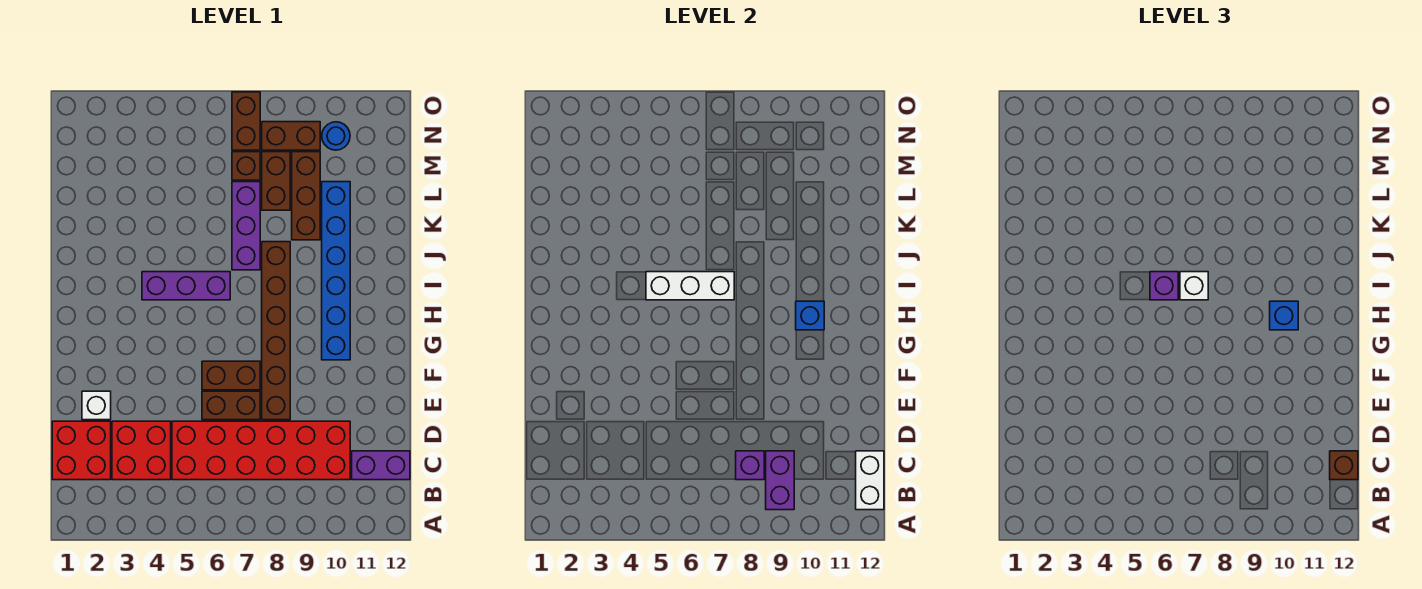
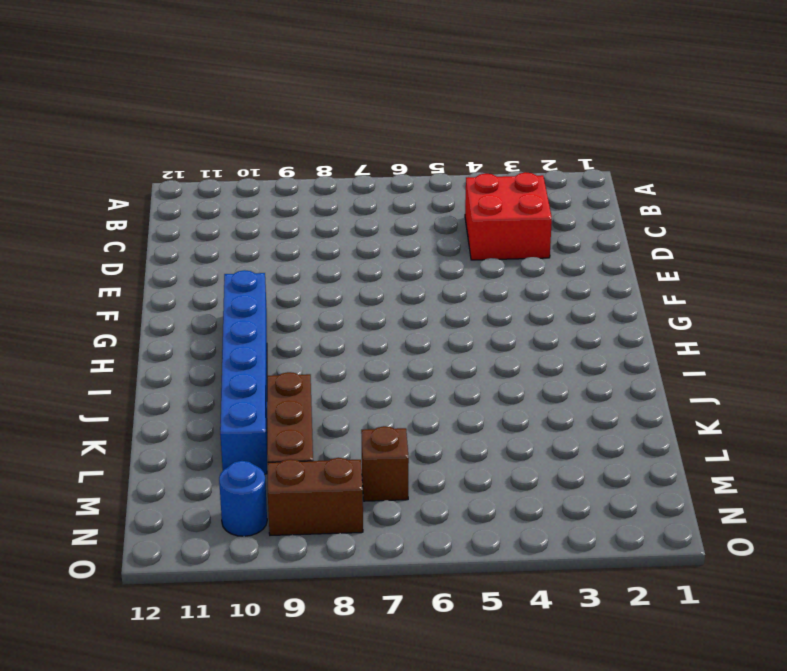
none -> red brick C1:D2 level 1
none -> red brick C5:D10 level 1
none -> purple brick C11:C12 level 1

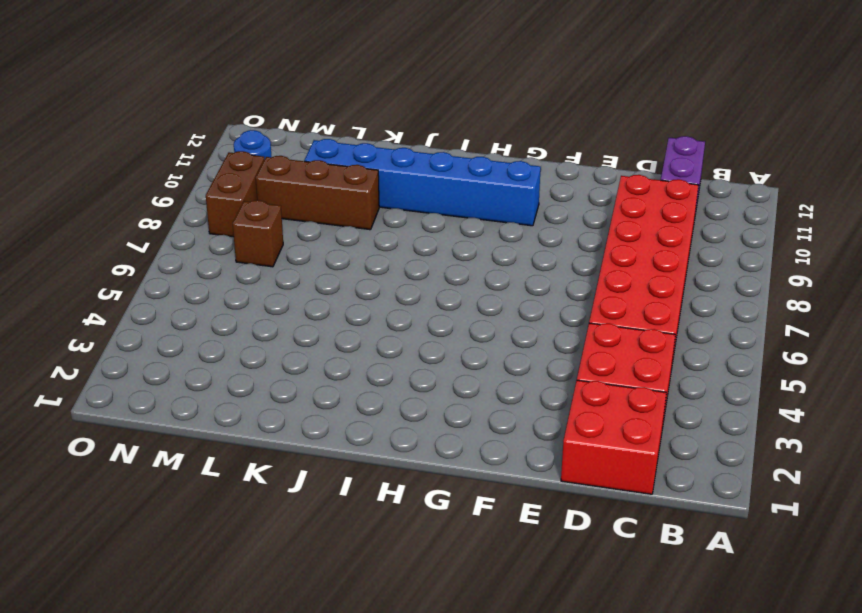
none -> white brick E2 level 1
none -> brown brick E6:E7 level 1
none -> brown brick E8:J8 level 1

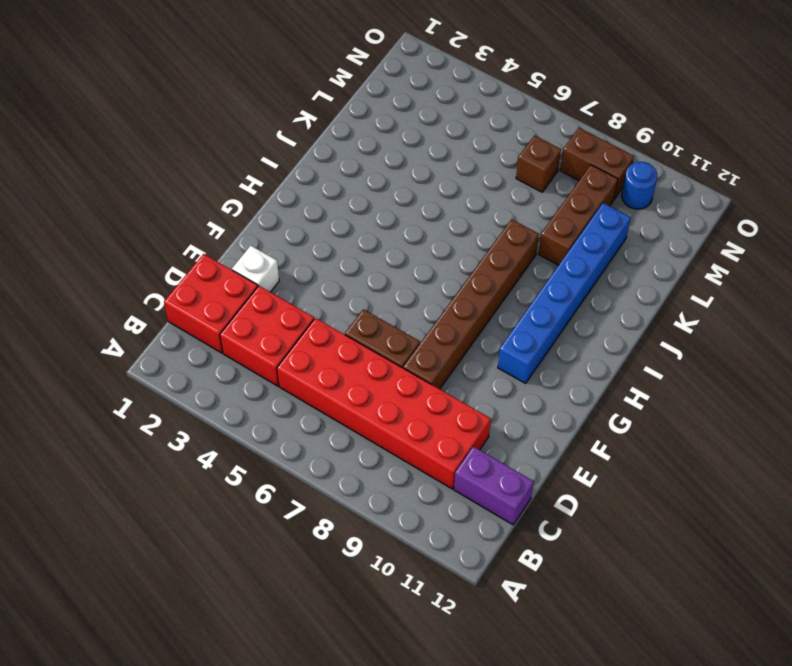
none -> brown brick F6:F7 level 1
none -> purple brick I4:I6 level 1
none -> purple brick J7:L7 level 1

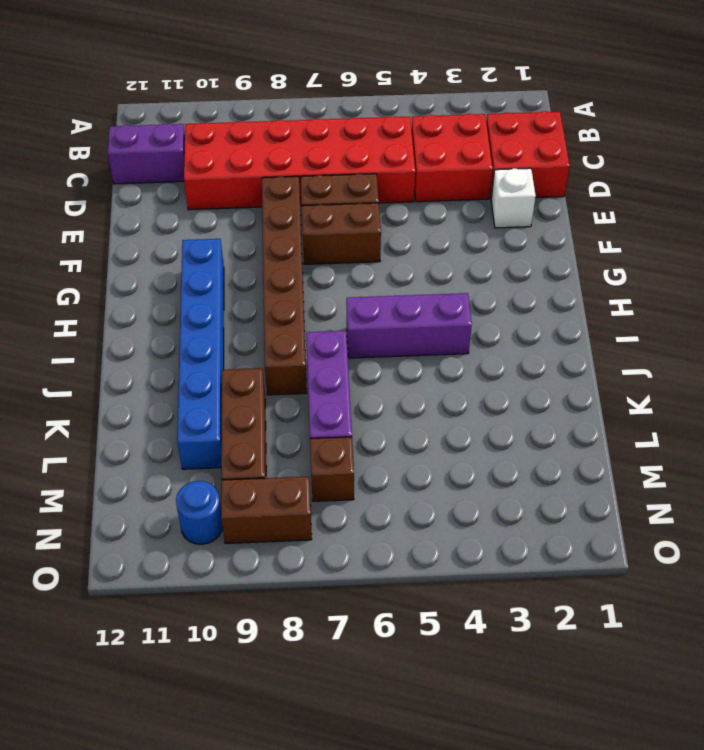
none -> brown brick L8:M8 level 1
none -> brown brick N7:O7 level 1
none -> purple brick B9:C9 level 2

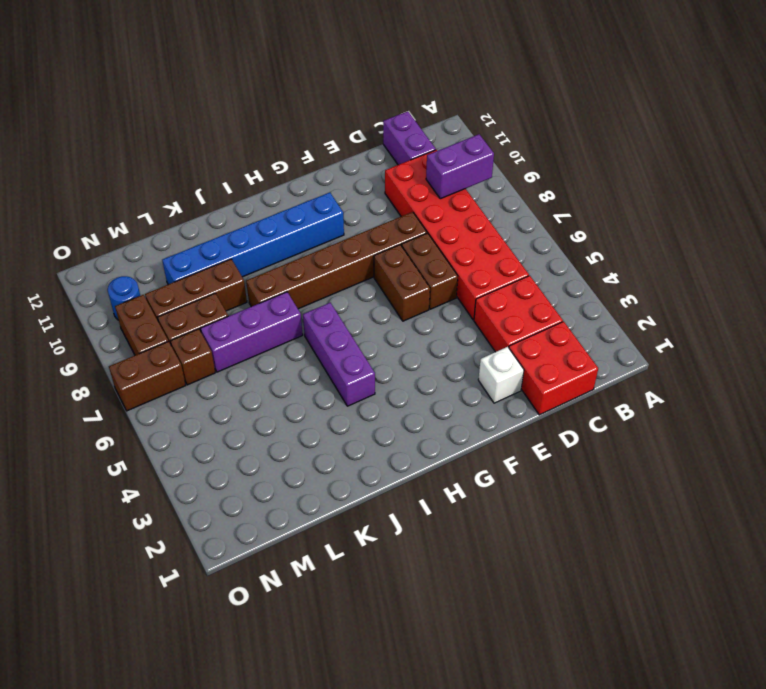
none -> white brick B12:C12 level 2
none -> purple brick C8 level 2
none -> blue brick H10 level 2

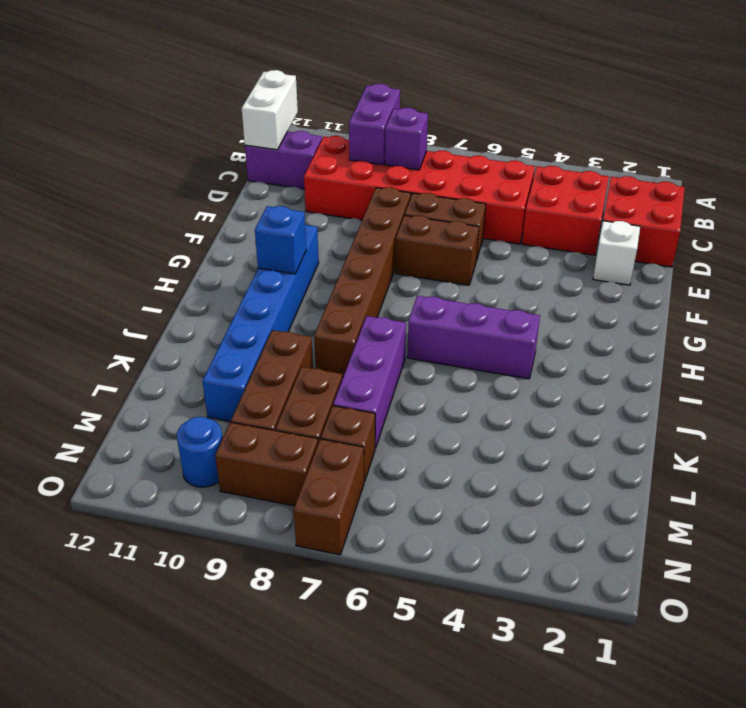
none -> white brick I5:I7 level 2
none -> brown brick C12 level 3
none -> blue brick H10 level 3

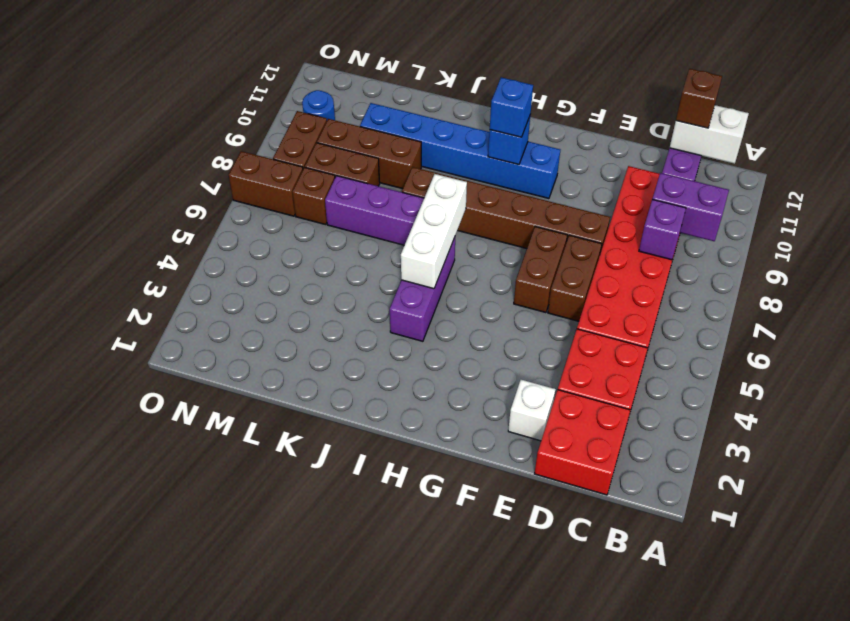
none -> purple brick I6 level 3
none -> white brick I7 level 3

